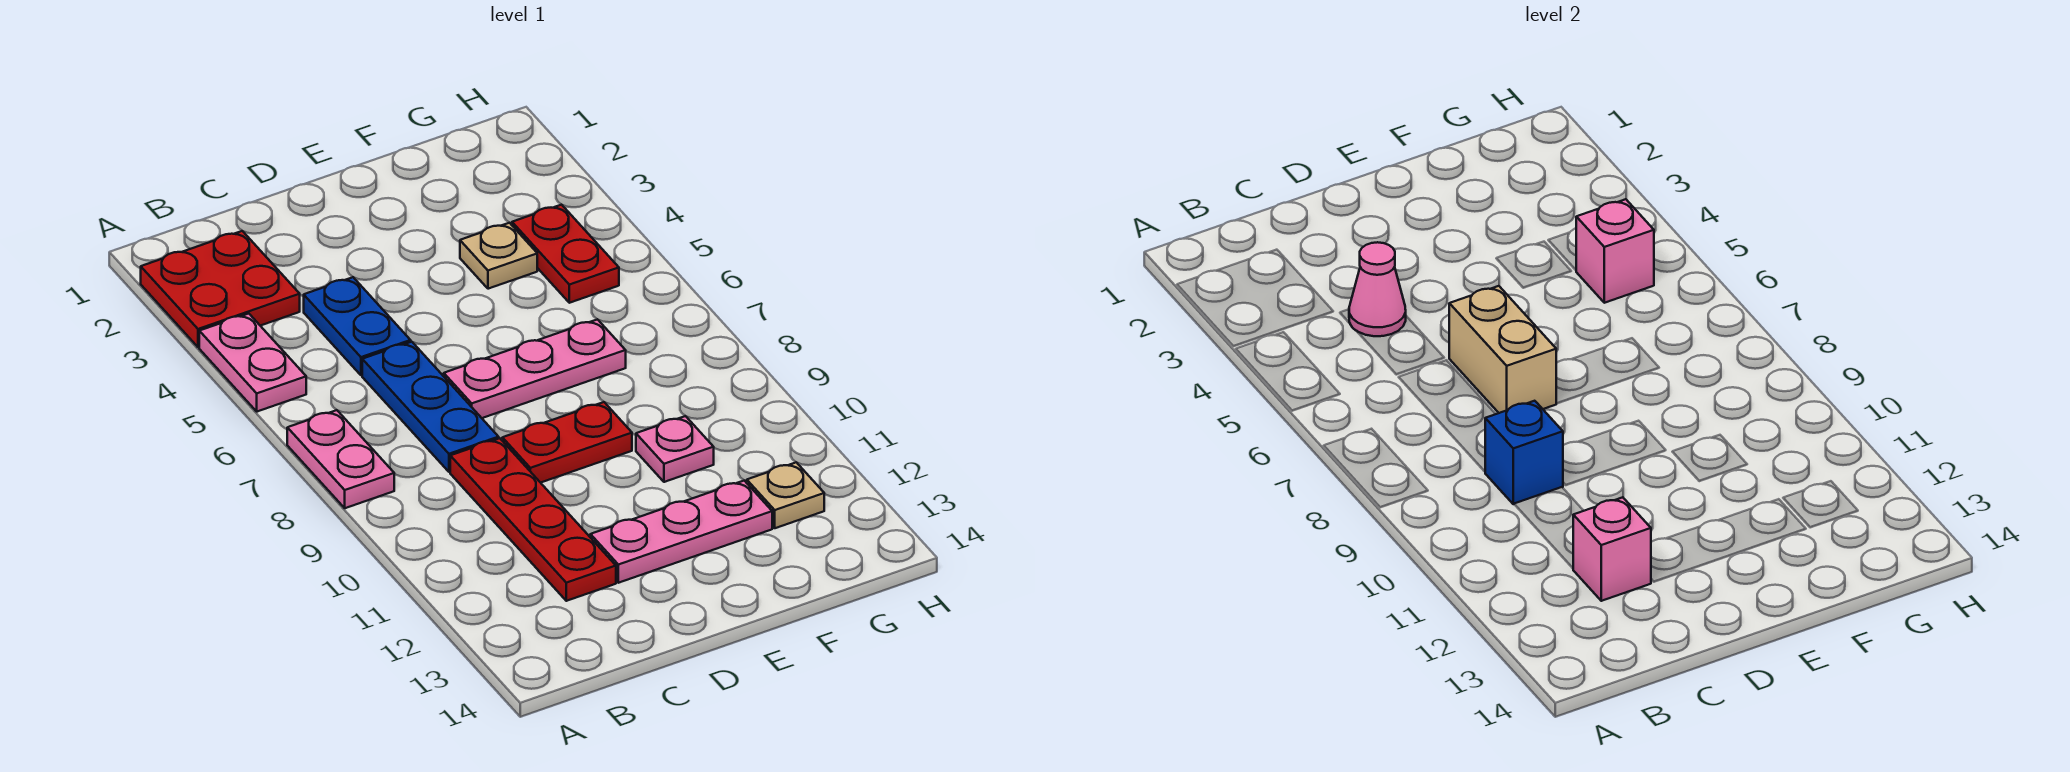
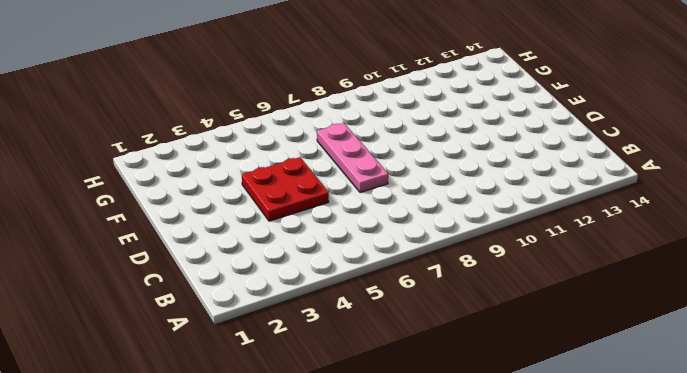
red plate D4:E5 level 1 -> red plate A2:B3 level 1
none -> pink plate A4:A5 level 1
none -> pink plate A7:A8 level 1
none -> blue plate C4:C5 level 1

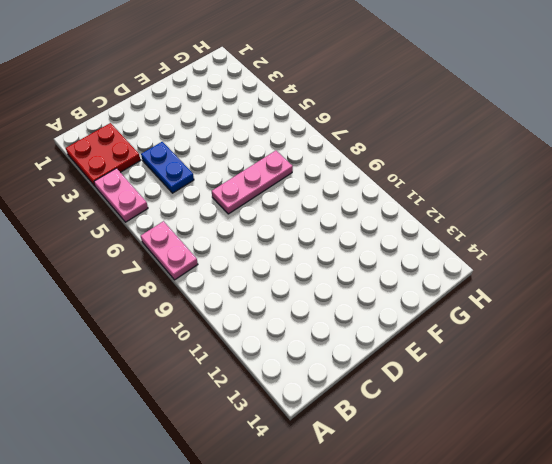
none -> blue plate C6:C8 level 1
none -> red plate C9:C12 level 1
none -> red plate D9:E9 level 1

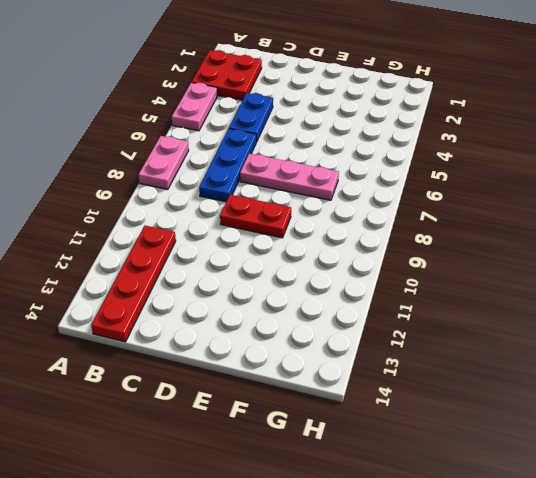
red plate B11:B14 level 1 -> red plate C9:C12 level 1
none -> pink plate D12:F12 level 1
none -> tan plate F4 level 1
none -> pink plate F10 level 1

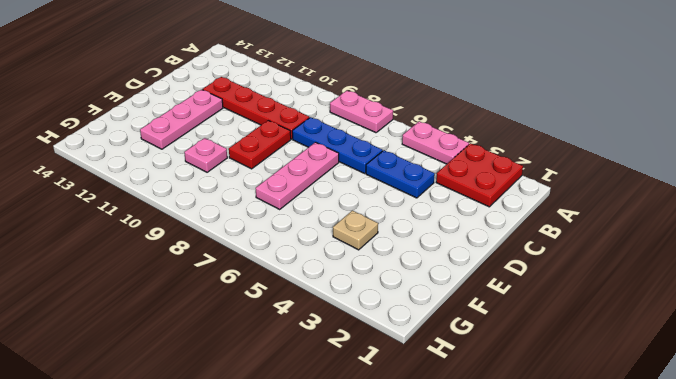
none -> red plate G4:G5 level 1
none -> tan plate G12 level 1
none -> pink cone C4 level 2

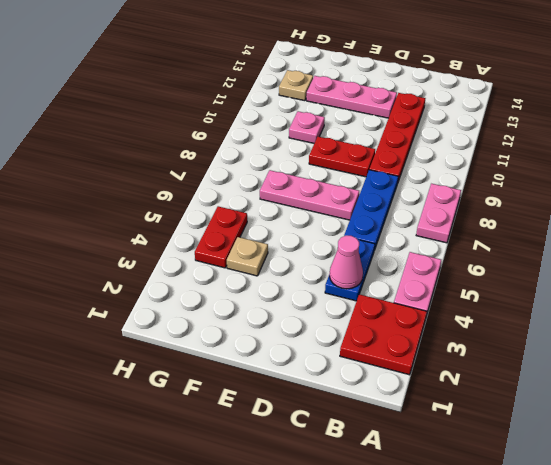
none -> blue brick C9 level 2
none -> pink brick C12 level 2
none -> tan brick D6:D7 level 2

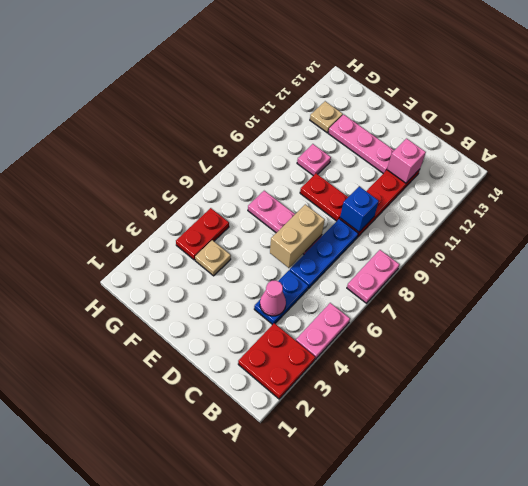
none -> pink brick G5 level 2

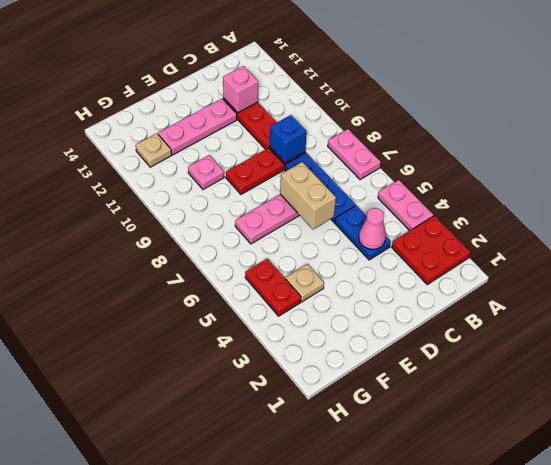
none -> pink brick G5 level 2

